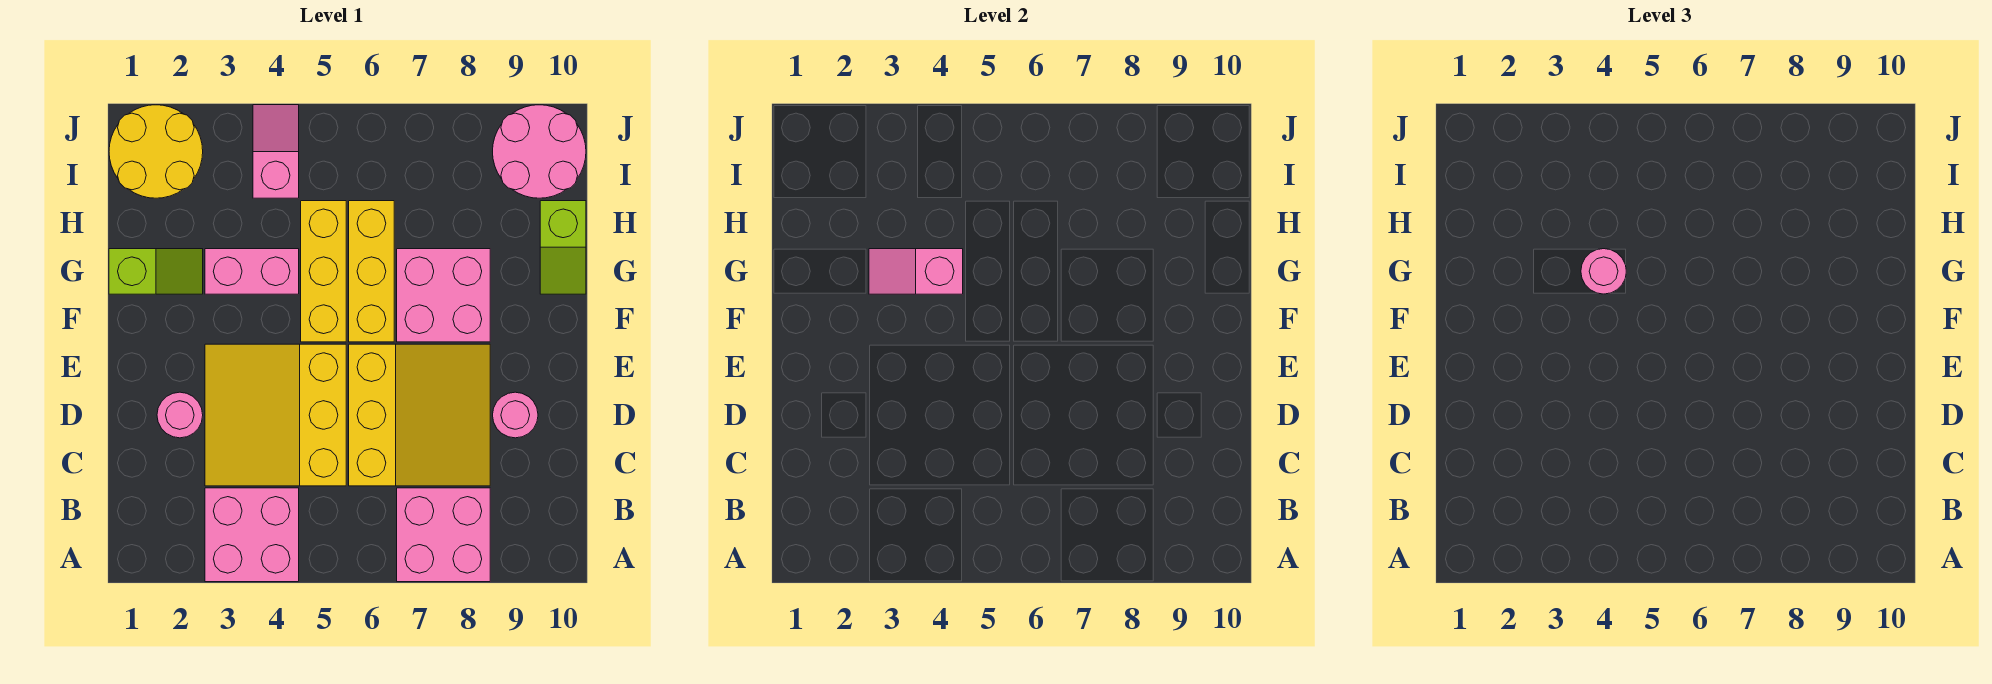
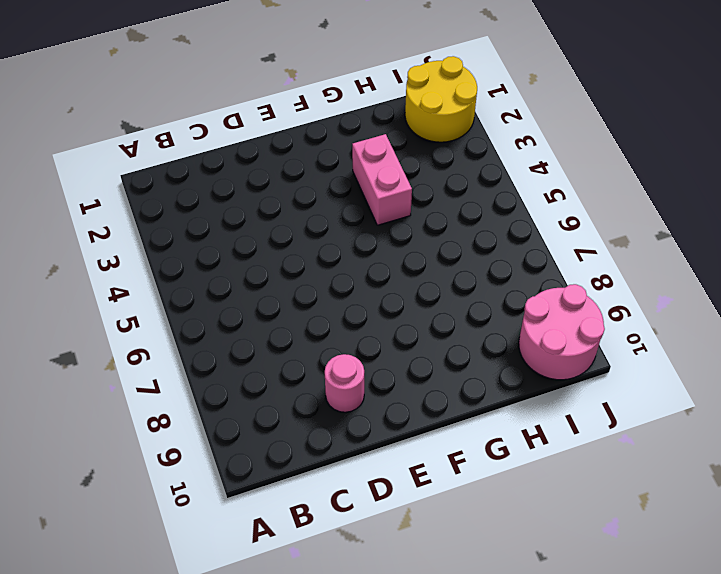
none -> pink brick A3:B4 level 1
none -> pink brick A7:B8 level 1
none -> yellow slope C3:E5 level 1 top 5

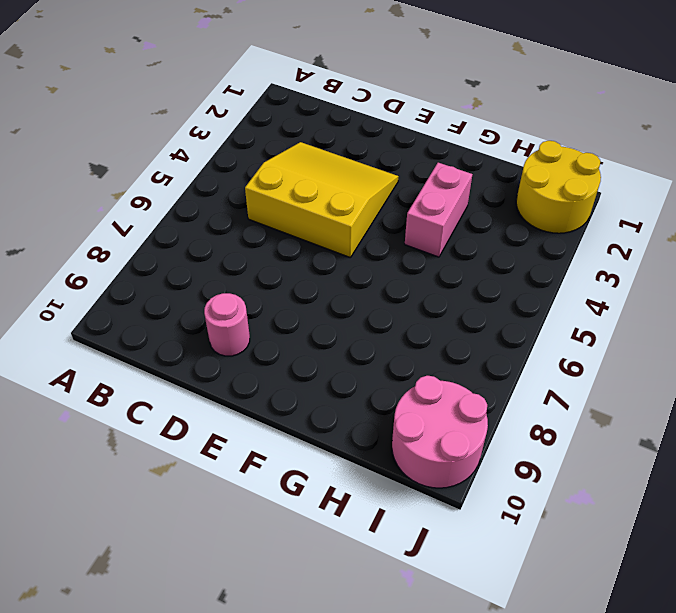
none -> pink brick A3:B4 level 1
none -> pink brick A7:B8 level 1
none -> yellow slope C6:E8 level 1 top 6

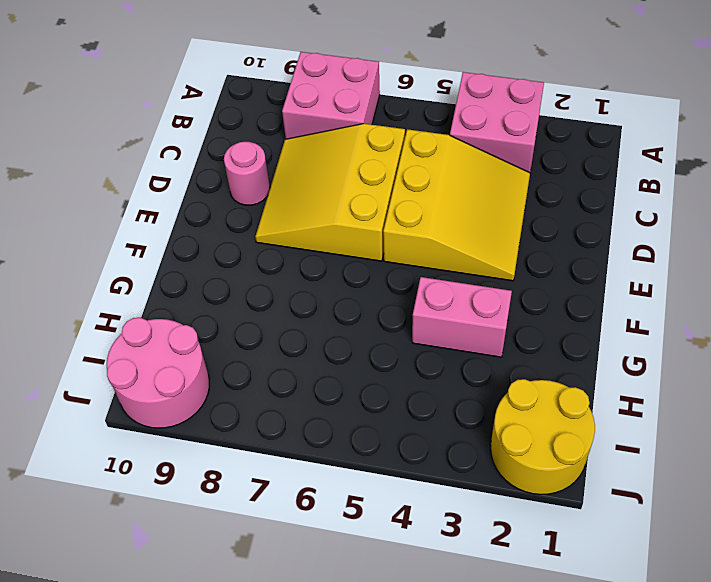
none -> pink round brick D2 level 1
none -> yellow brick F5:H5 level 1
none -> yellow brick F6:H6 level 1

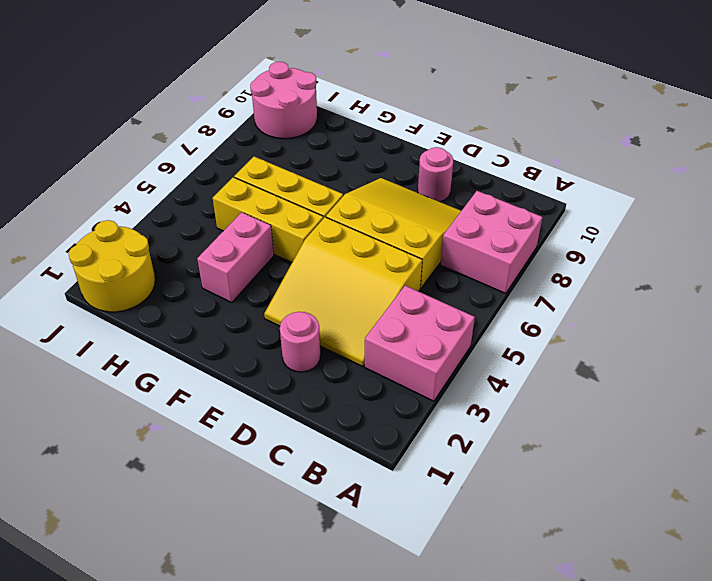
none -> pink brick F7:G8 level 1
none -> lime slope G1:G2 level 1 top 1
none -> lime slope G10:H10 level 1 top H

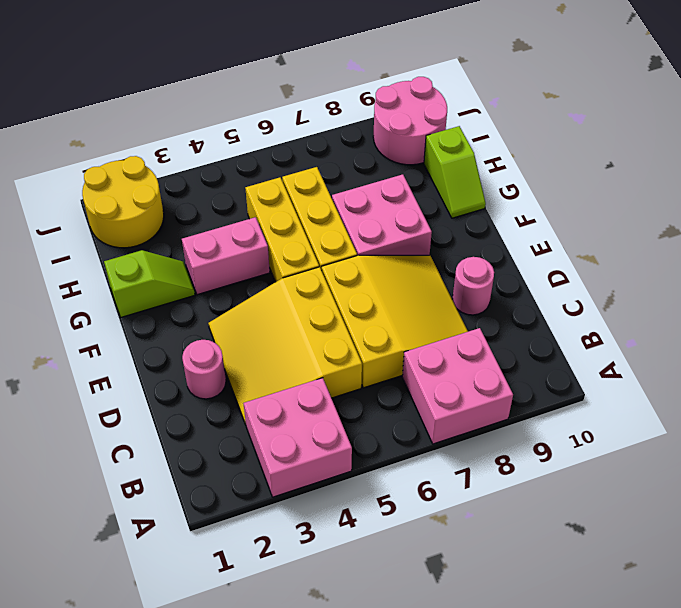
none -> pink slope I4:J4 level 1 top I
none -> pink slope G3:G4 level 2 top 4
none -> pink round brick G4 level 3

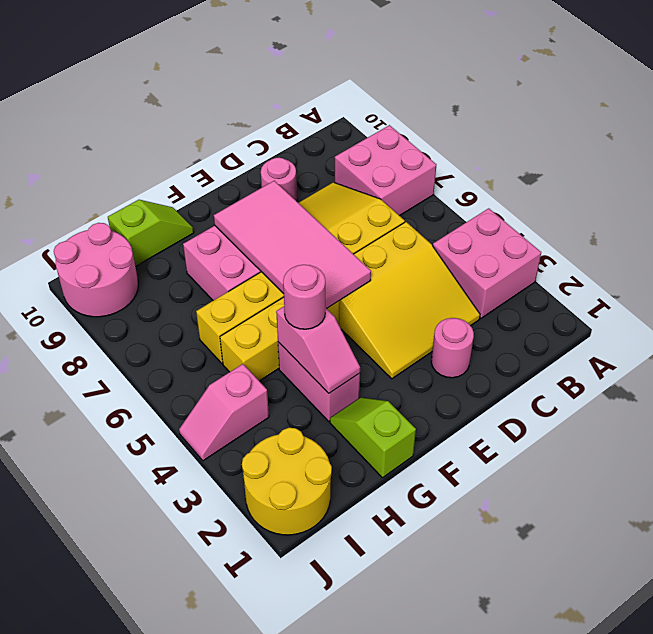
pink tile E5:F8 level 2 -> none

